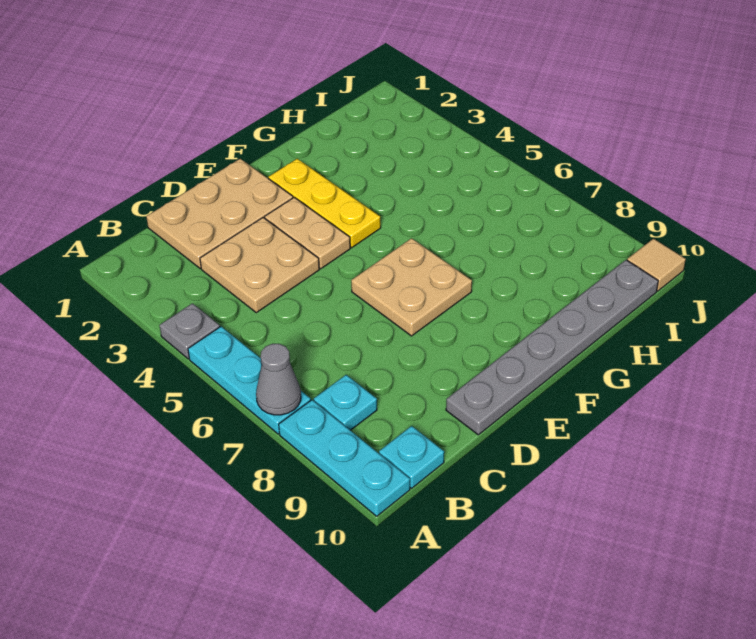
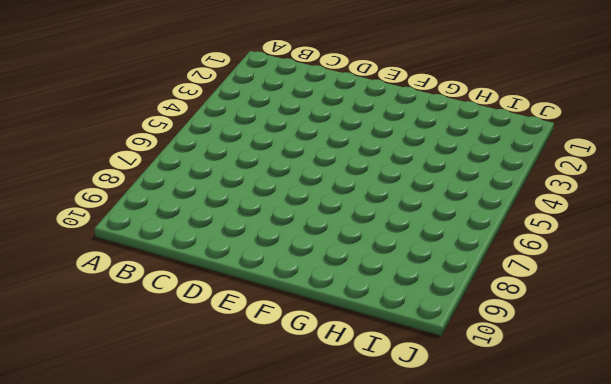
none -> grey plate A4 level 1
none -> cyan plate A5:A7 level 1
none -> cyan plate A8:A10 level 1

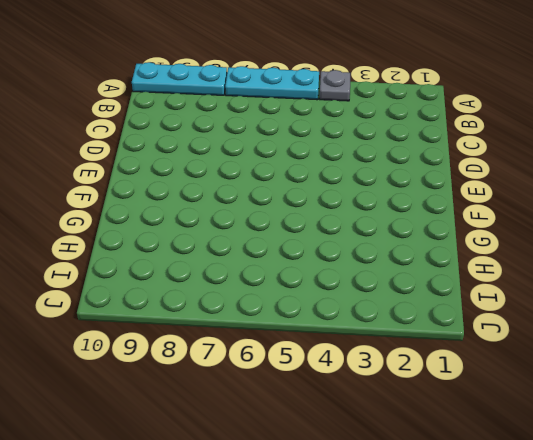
none -> cyan plate B8 level 1
none -> cyan plate B10 level 1
none -> tan plate C1:E2 level 1

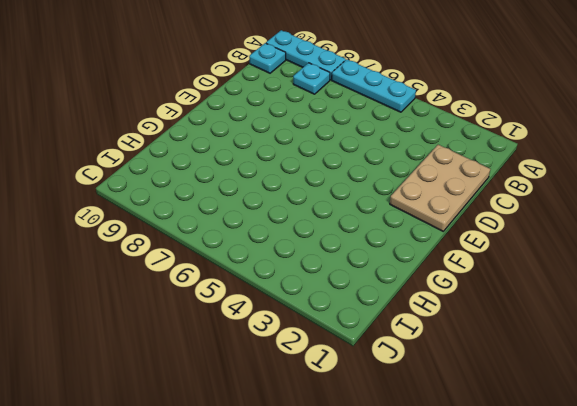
none -> grey plate A4 level 1
none -> tan plate C3:D4 level 1
none -> grey plate D10:I10 level 1

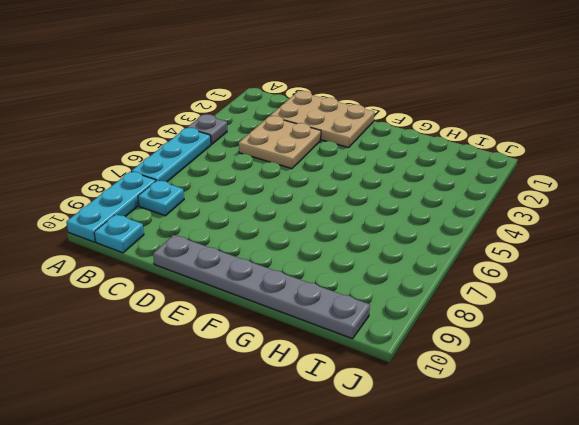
none -> tan plate E3:E4 level 1
none -> tan plate E6:F7 level 1
none -> yellow plate F2:F4 level 1

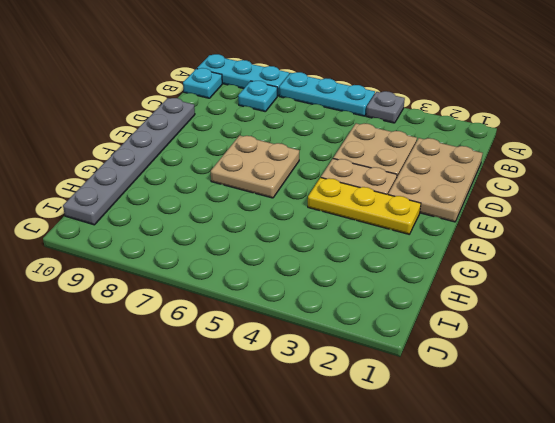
none -> tan tile J10 level 1
none -> grey cone A7 level 2

